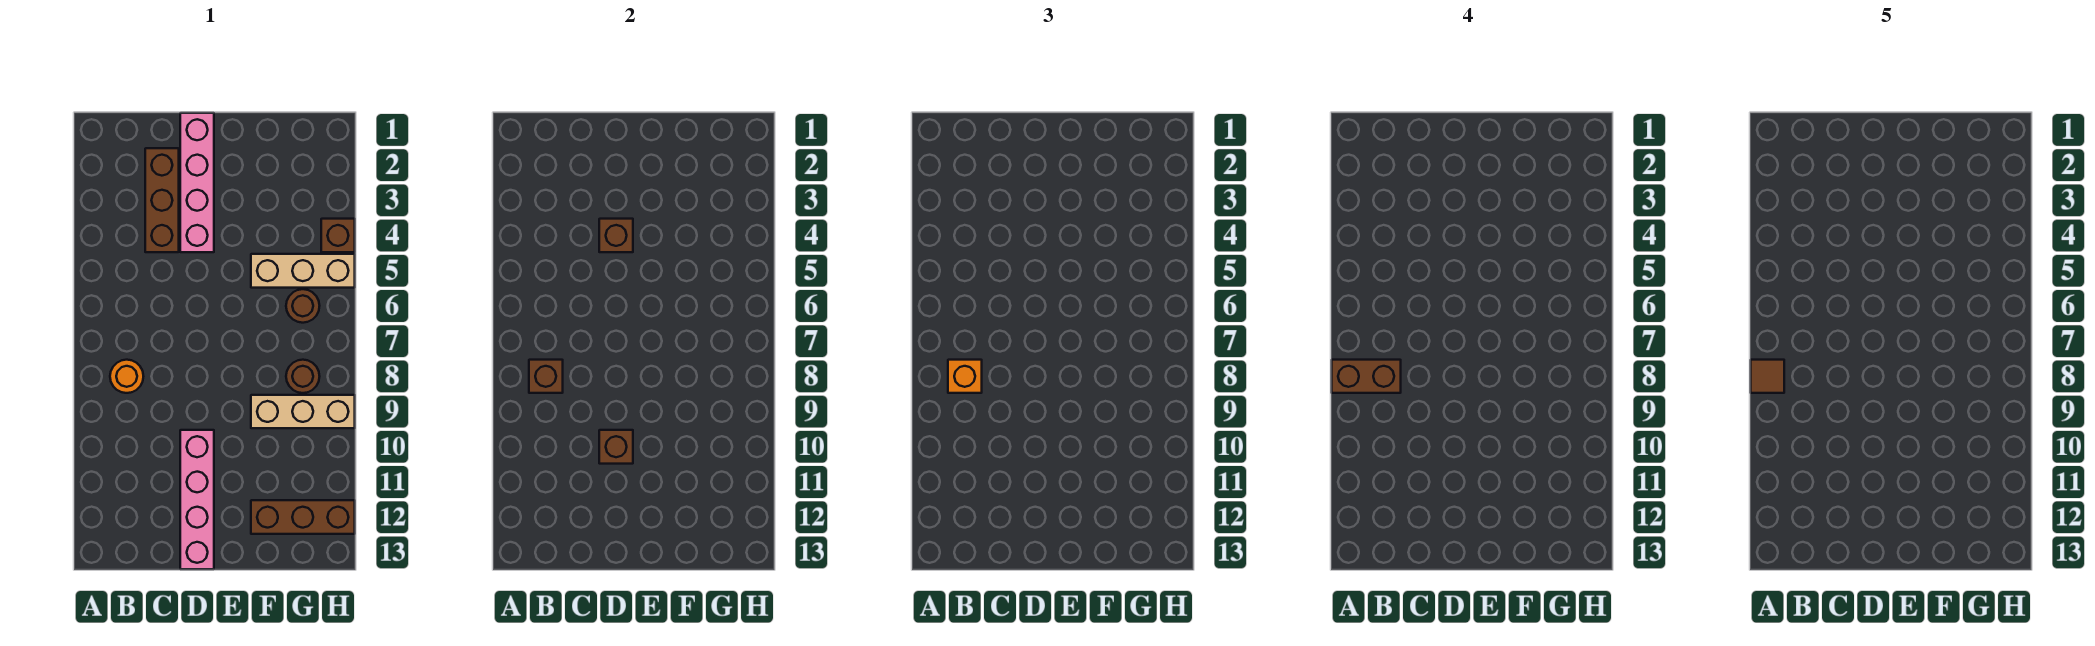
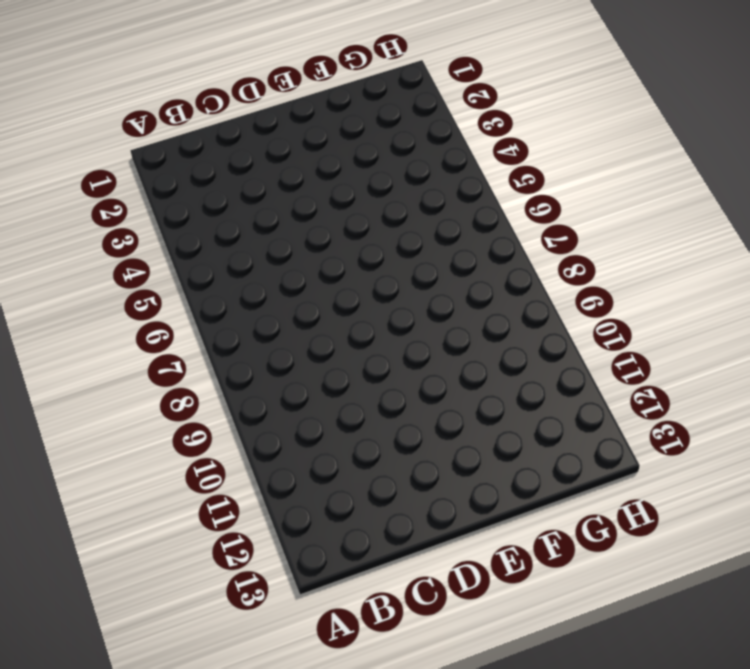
none -> orange round brick B8 level 1
none -> brown brick C2:C4 level 1
none -> pink brick D1:D4 level 1

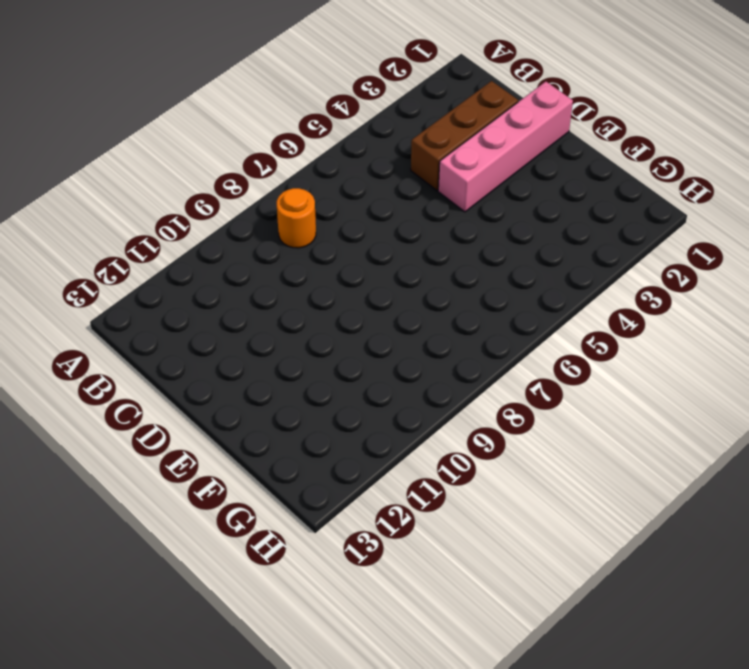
none -> pink brick D10:D13 level 1
none -> tan brick F5:H5 level 1
none -> tan brick F9:H9 level 1

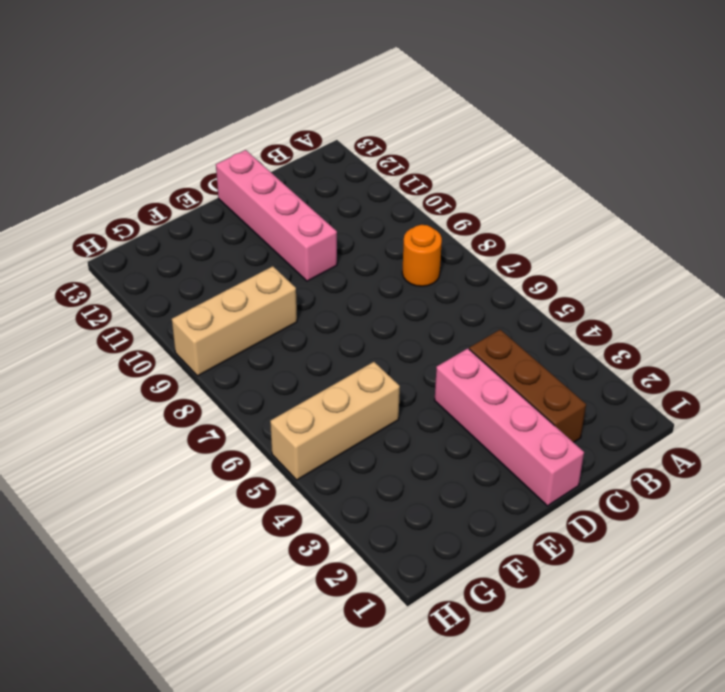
none -> brown brick F12:H12 level 1
none -> brown round brick G6 level 1
none -> brown round brick G8 level 1

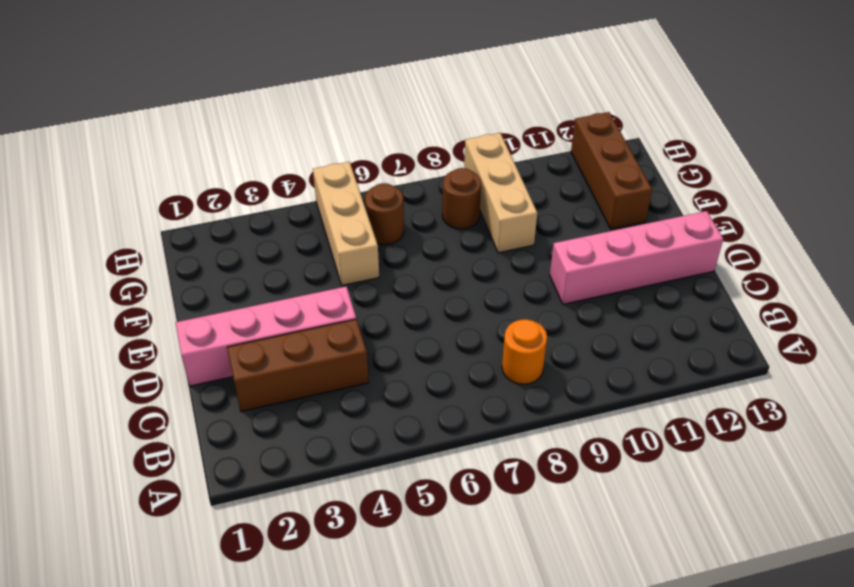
none -> brown brick H4 level 1
none -> brown brick B8 level 2
none -> brown brick D4 level 2

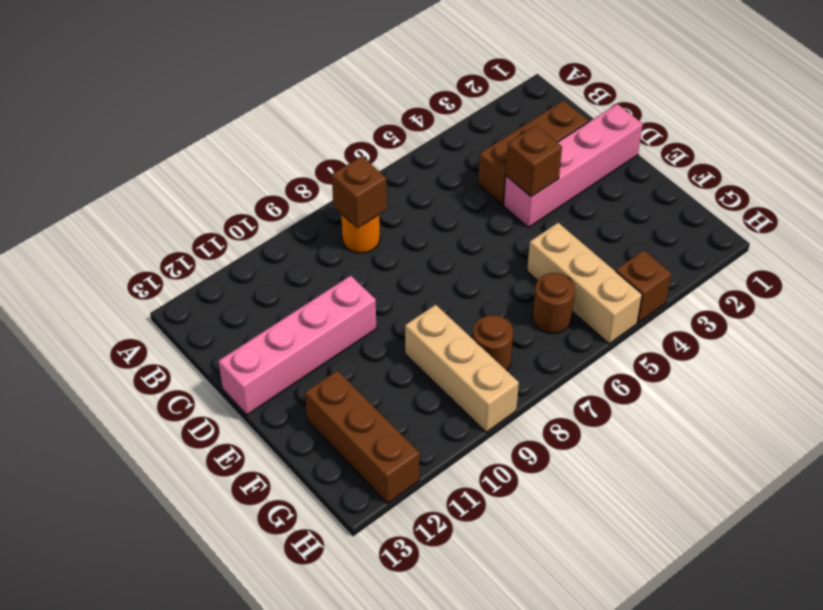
none -> brown brick D10 level 2
none -> orange brick B8 level 3
none -> brown brick A8:B8 level 4

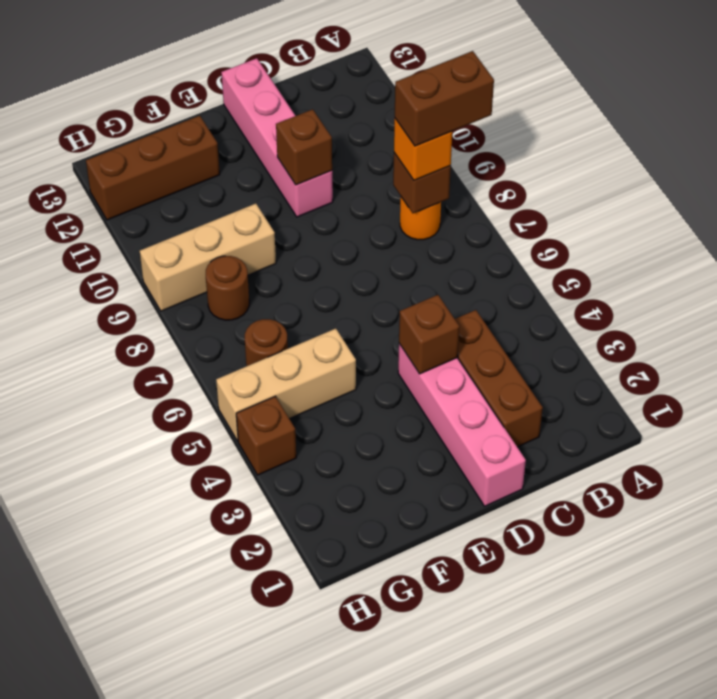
none -> brown tile A8 level 5

